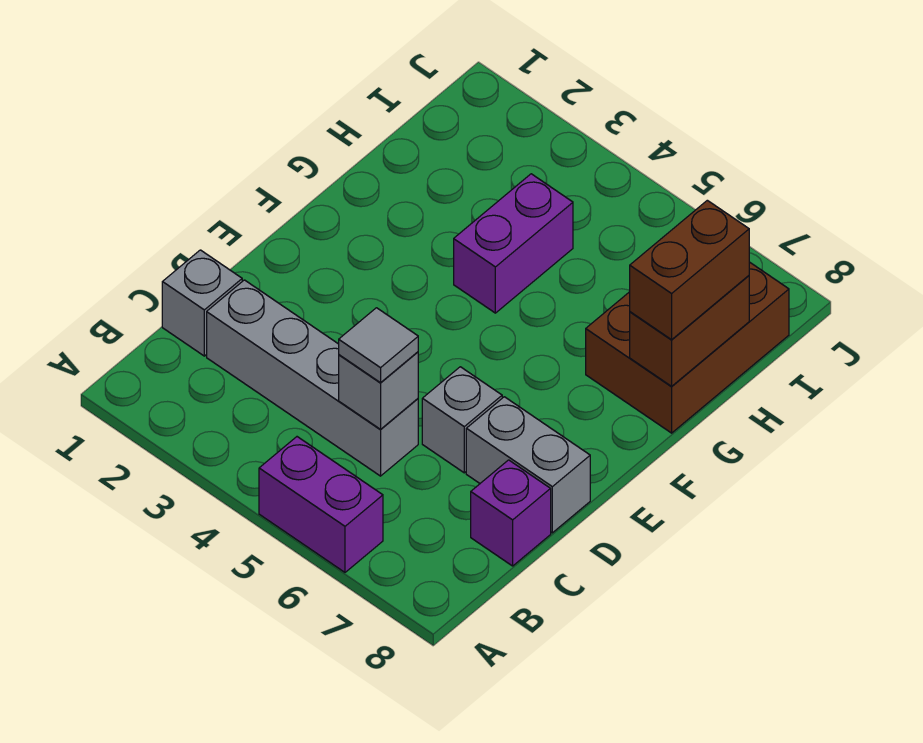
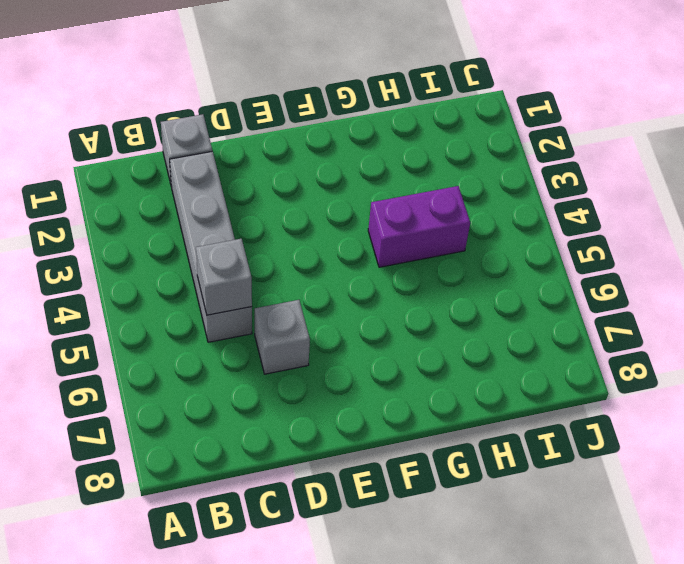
none -> purple brick A5:A6 level 1
none -> purple brick C8 level 1
none -> grey brick D7:D8 level 1

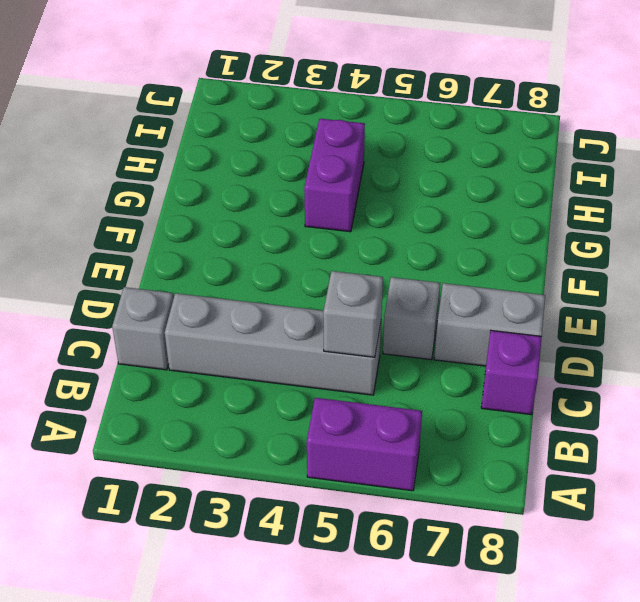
none -> brown brick G7:I8 level 1
none -> brown brick G8:H8 level 2
none -> grey tile C5 level 3

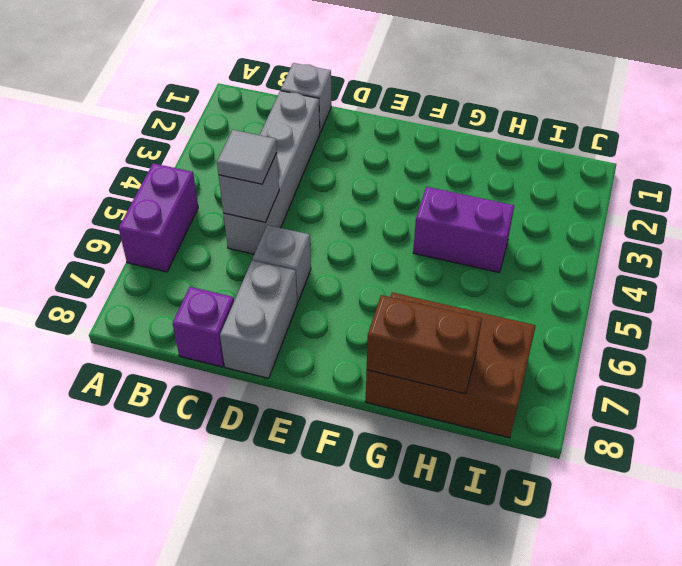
none -> brown brick G8:H8 level 3

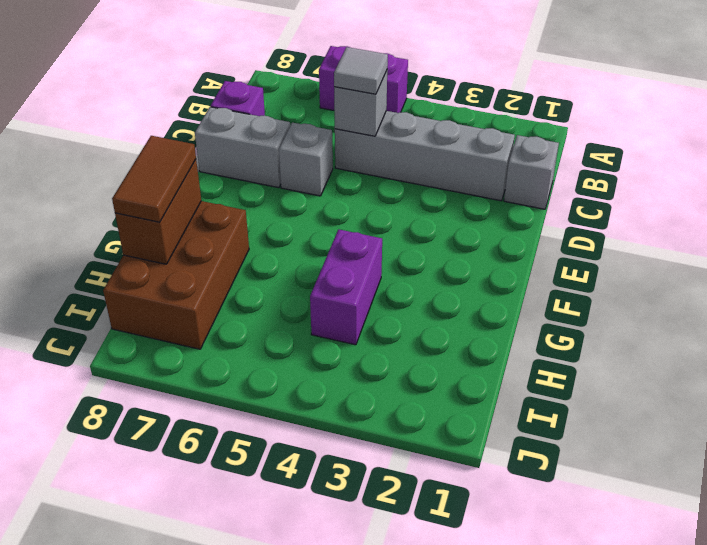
brown tile G8:H8 level 3 -> brown brick G8:H8 level 3

